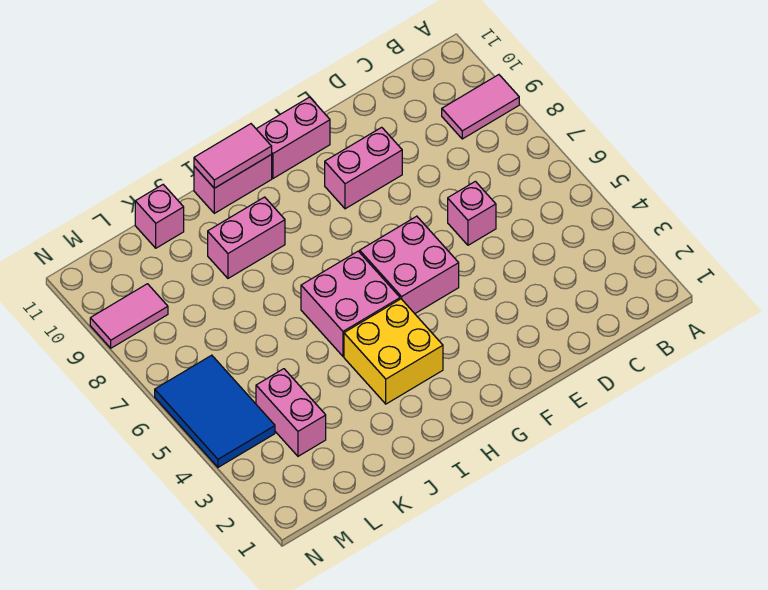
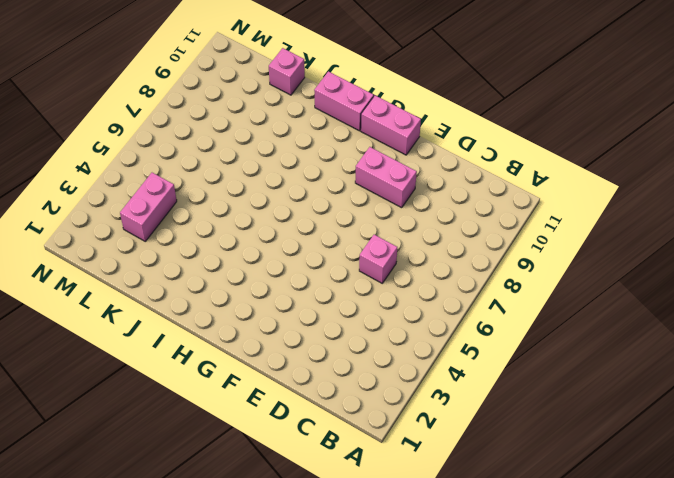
none -> pink tile A9:B9 level 1
none -> pink brick F5:G6 level 1
none -> yellow brick H3:I4 level 1

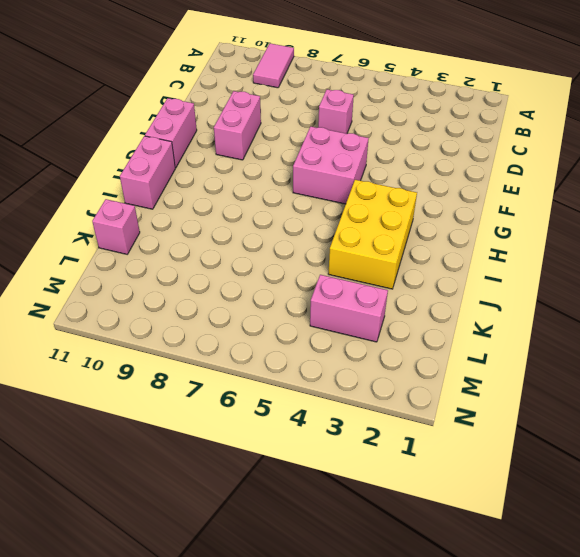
yellow brick H3:J4 level 1 -> yellow brick H3:I4 level 1
none -> pink brick H5:I6 level 1
none -> pink brick I9:J9 level 1
none -> blue tile M4:N6 level 1

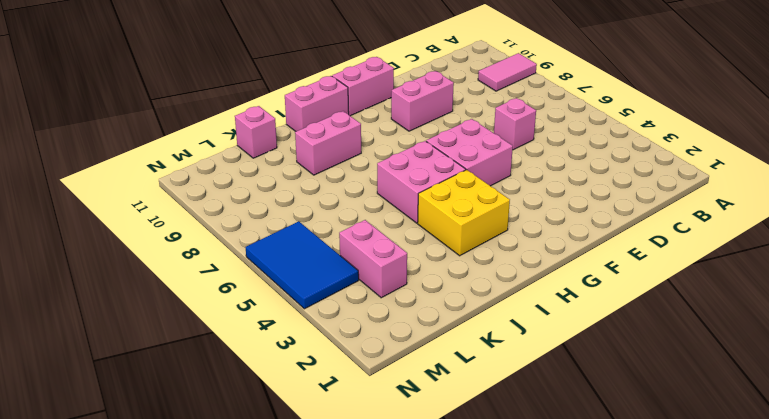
none -> pink tile M9:N9 level 1
none -> pink tile H11:I11 level 2

